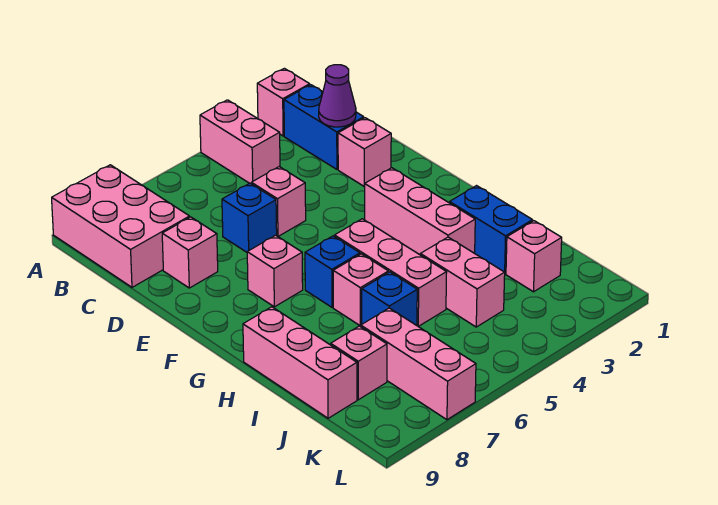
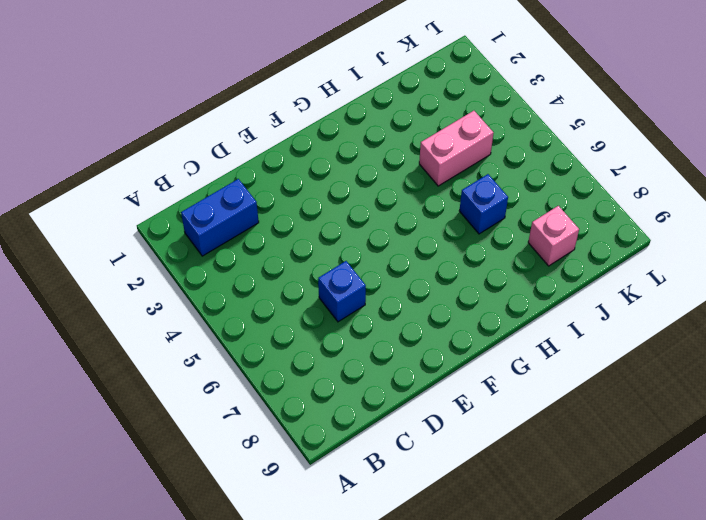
none -> pink brick A2 level 1
none -> pink brick A4:B4 level 1
none -> pink brick A8:C9 level 1

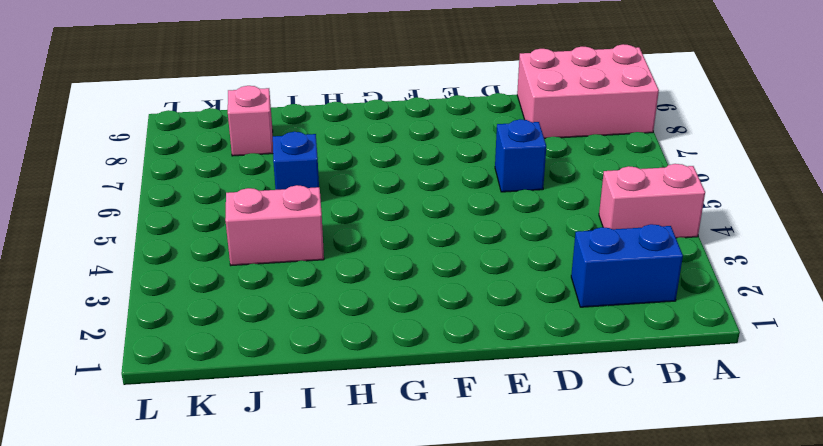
none -> pink brick A2 level 1
none -> pink brick D2 level 1
none -> pink brick D5 level 1

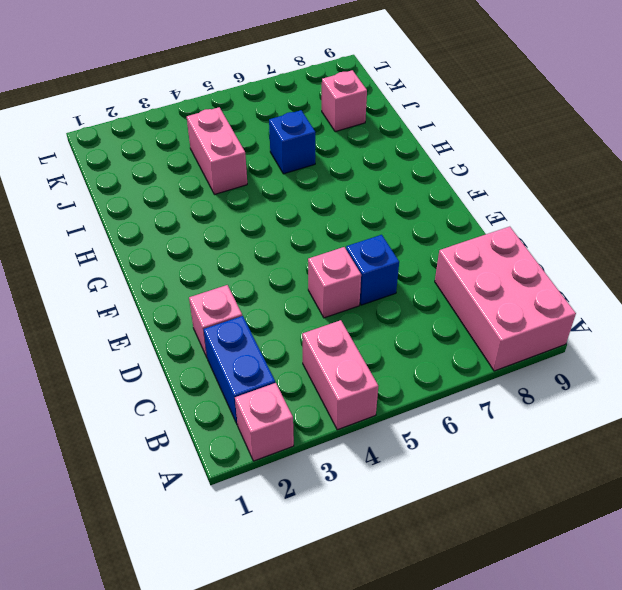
none -> pink brick D8 level 1
none -> pink brick F3:H3 level 1
none -> pink brick F7 level 1

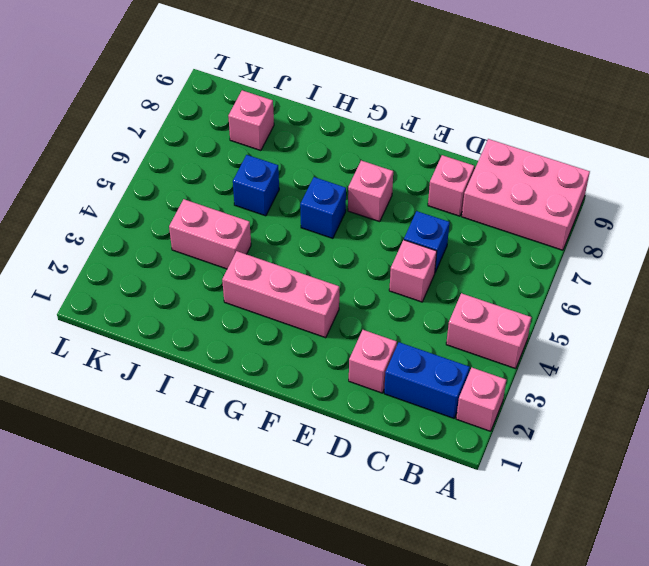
none -> pink brick G5:I5 level 1
none -> blue brick H2:I2 level 1
none -> pink brick H6 level 1

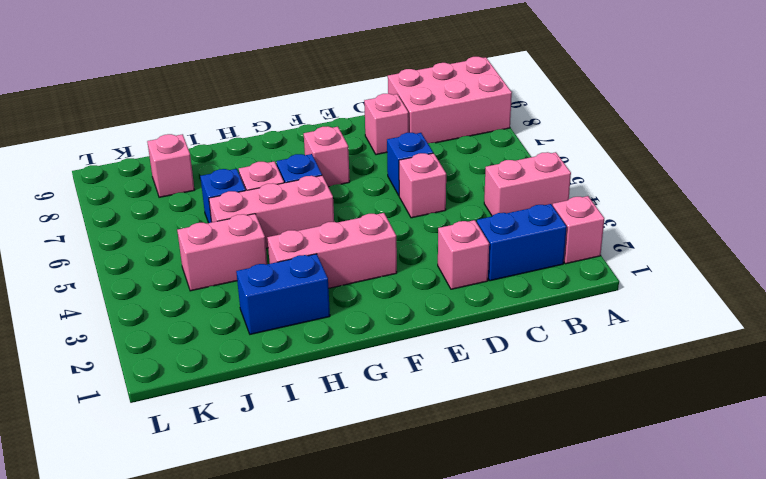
none -> pink brick H9:J9 level 1
none -> pink brick J2 level 1
none -> pink brick J7:L7 level 1

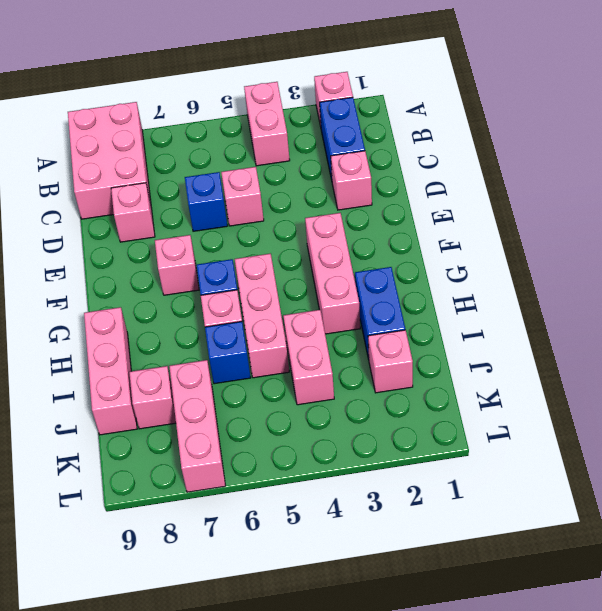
none -> purple cone C2 level 2

